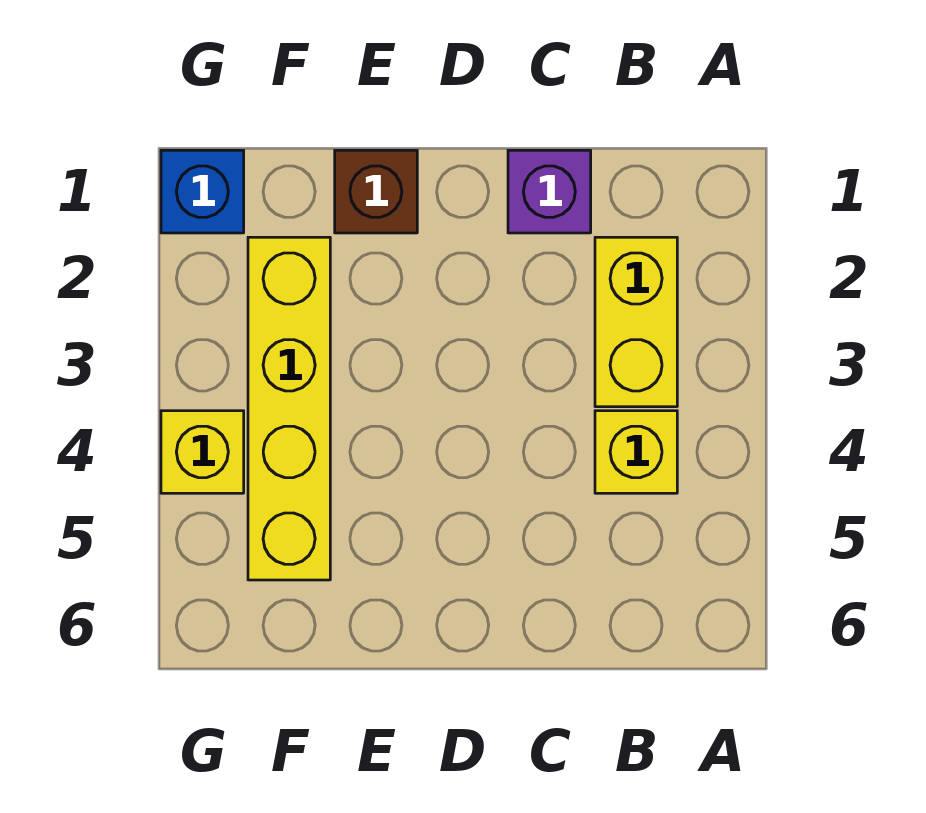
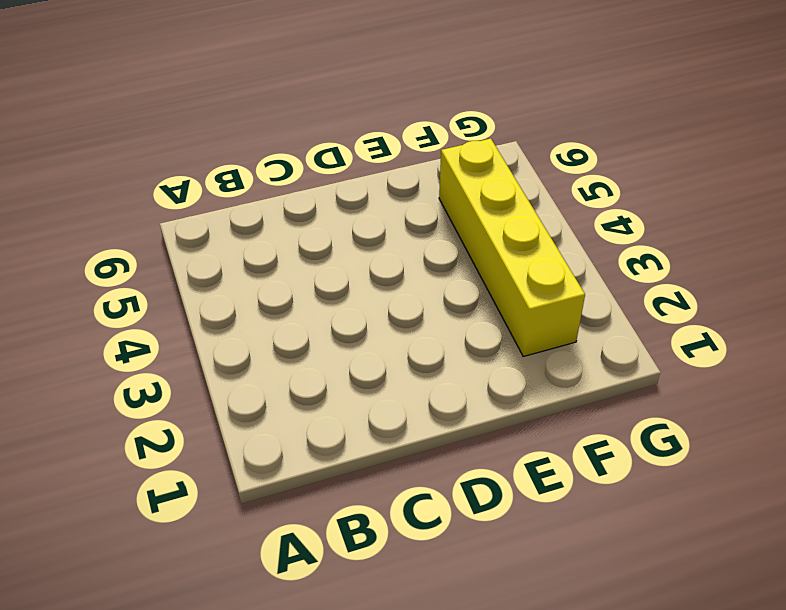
none -> yellow brick B2:B3 level 1
none -> yellow brick B4 level 1

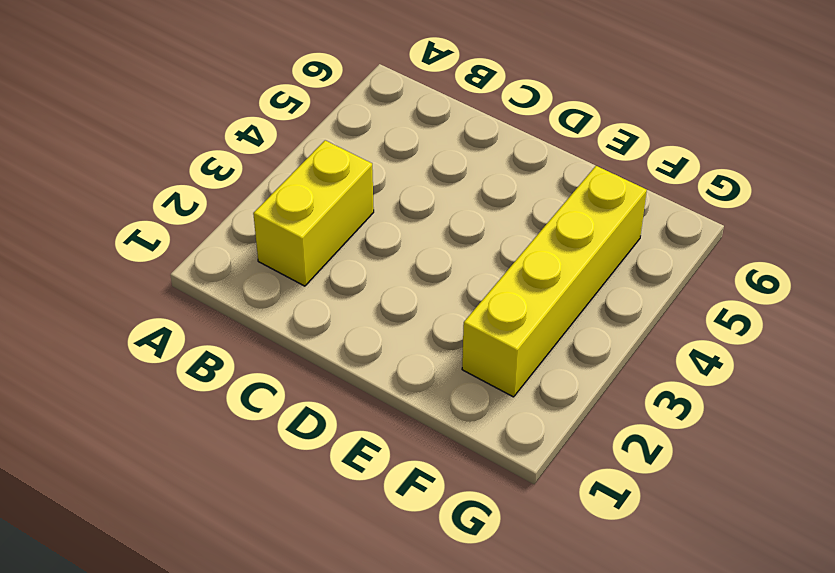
none -> yellow brick B4 level 1
none -> purple brick C1 level 1

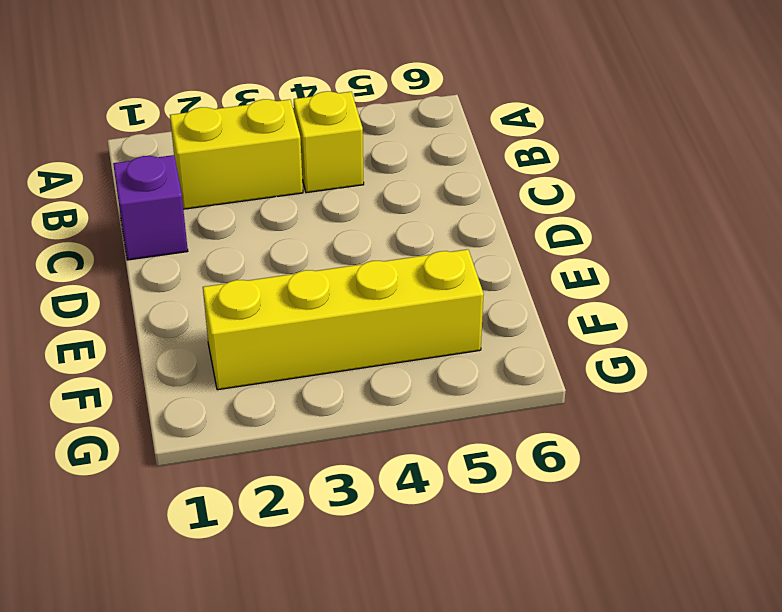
none -> brown brick E1 level 1
none -> blue brick G1 level 1

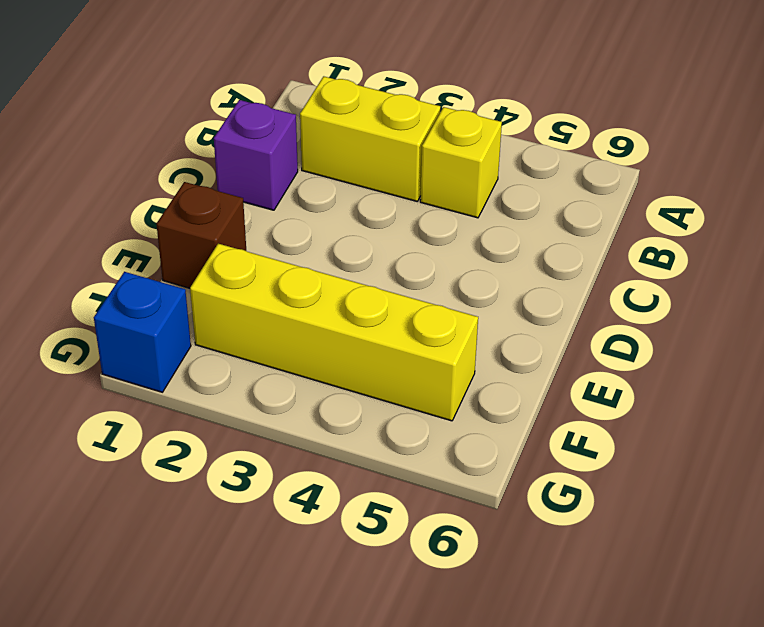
none -> yellow brick G4 level 1

